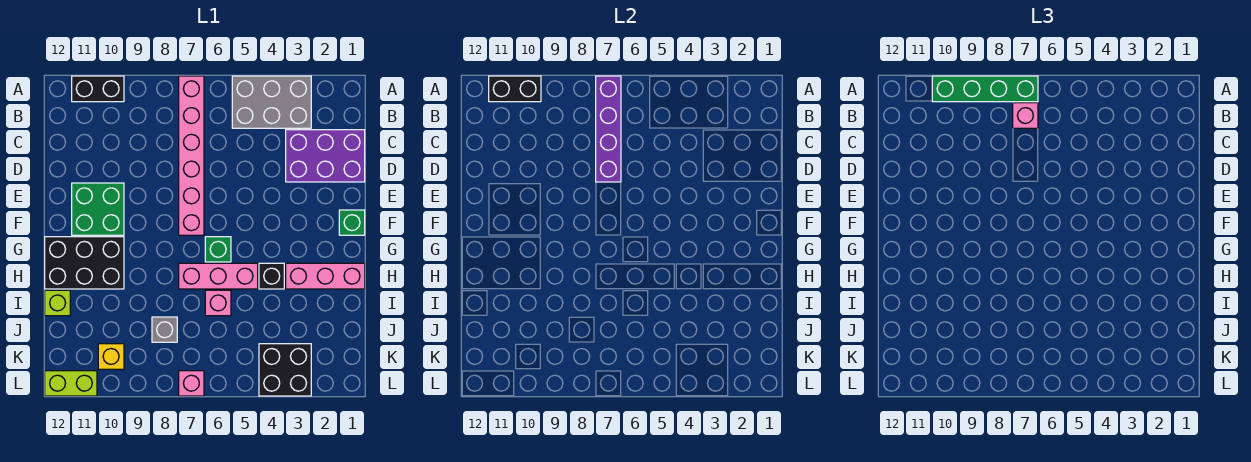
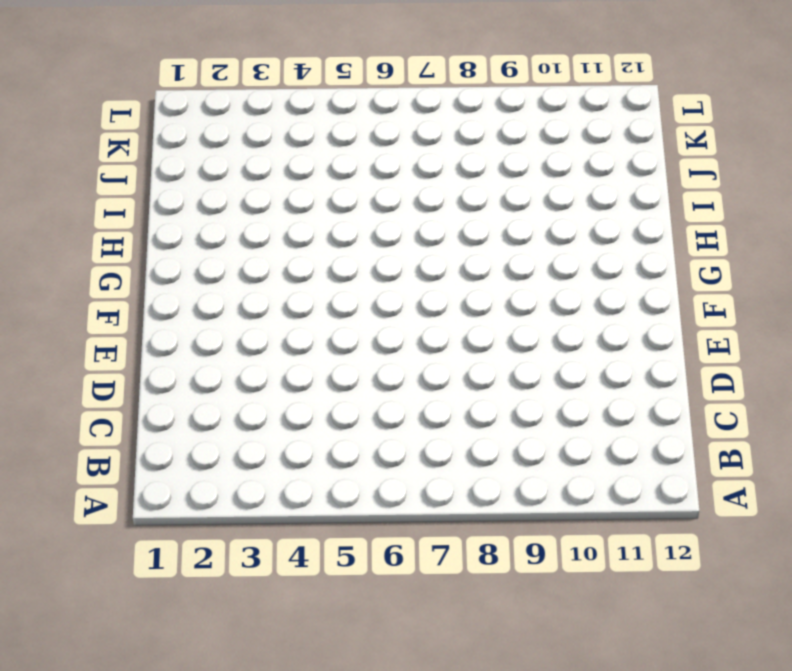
none -> grey brick A3:B5 level 1
none -> pink brick A7:F7 level 1
none -> black brick A10:A11 level 1

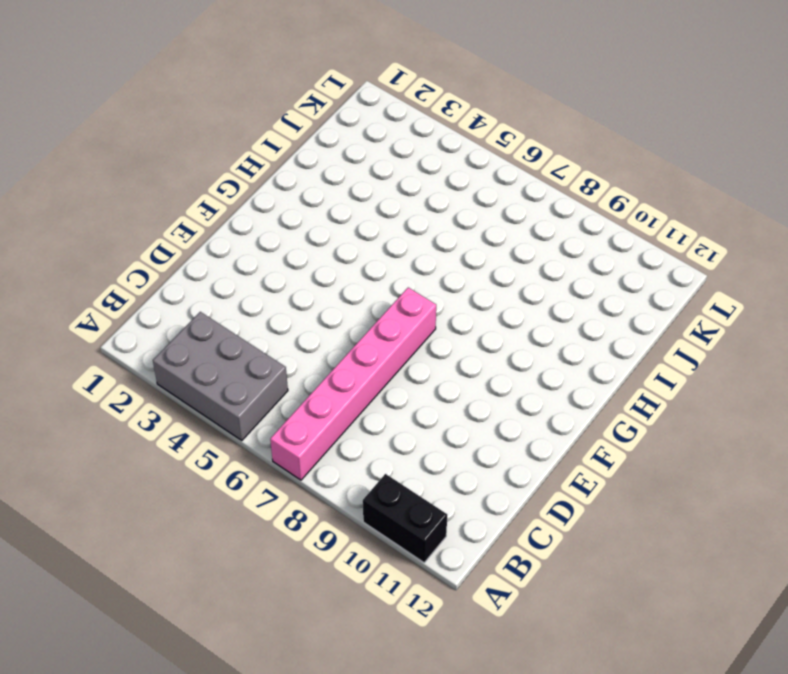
none -> purple brick C1:D3 level 1
none -> green brick E10:F11 level 1
none -> green brick F1 level 1

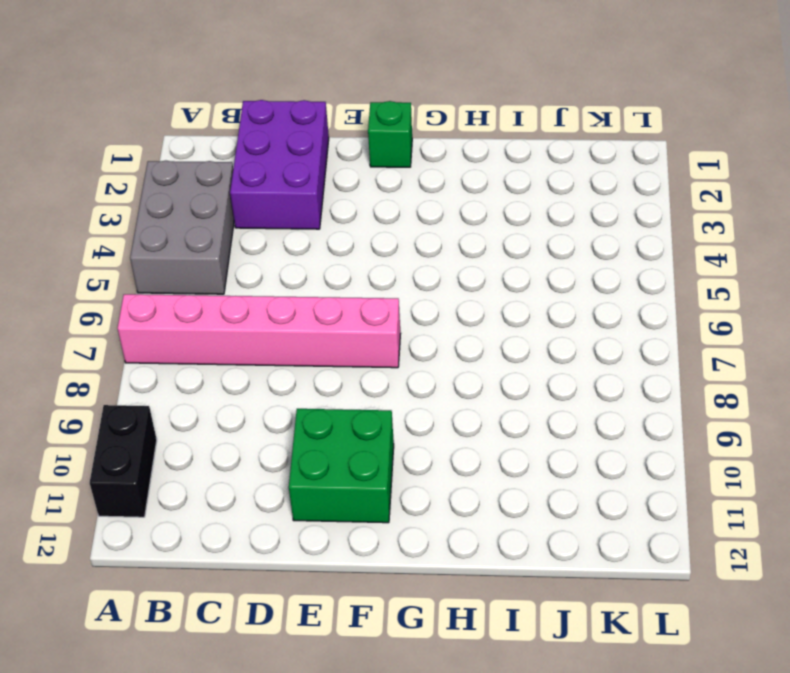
none -> green brick G6 level 1
none -> black brick G10:H12 level 1
none -> pink brick H1:H3 level 1

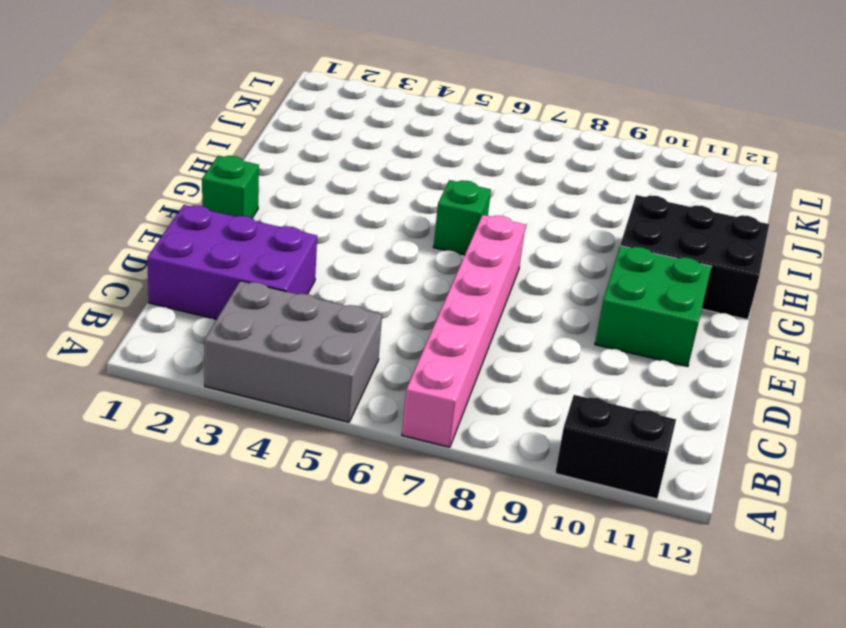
none -> pink brick H1:H3 level 1
none -> black brick H4 level 1
none -> pink brick H5:H7 level 1

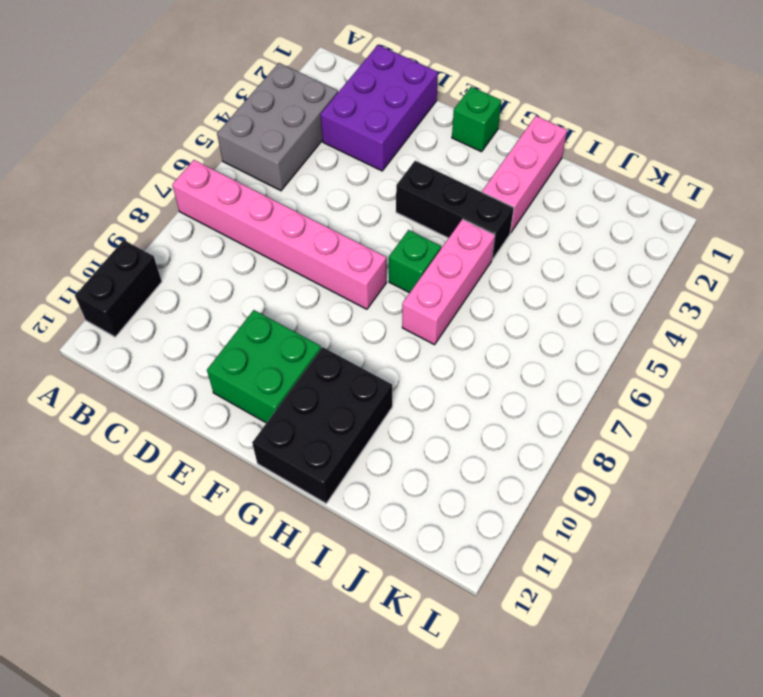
black brick F4:H4 level 1 -> black brick H4 level 1
none -> pink brick I6 level 1
none -> lime brick I12 level 1
none -> grey brick J8 level 1

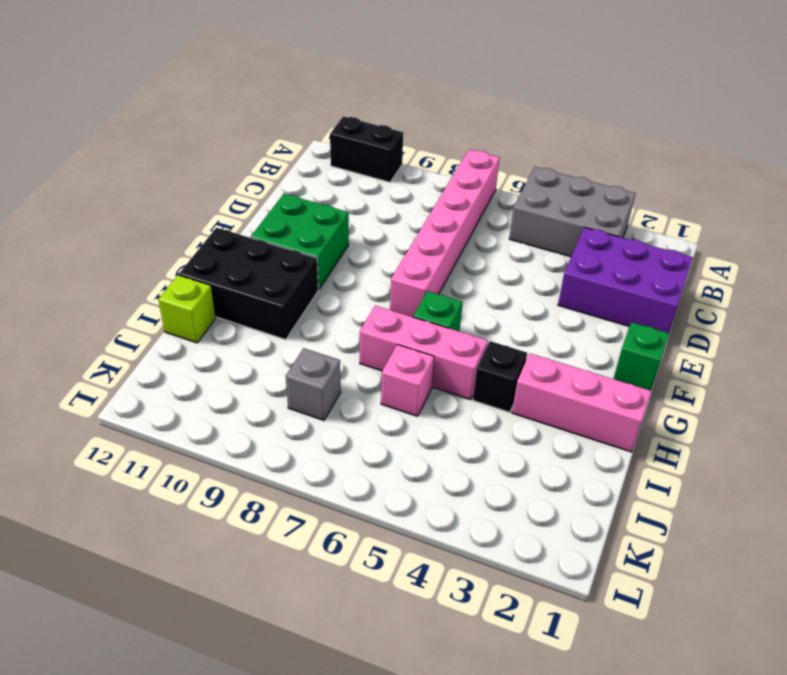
none -> black brick K3:L4 level 1
none -> yellow brick K10 level 1
none -> pink brick L7 level 1

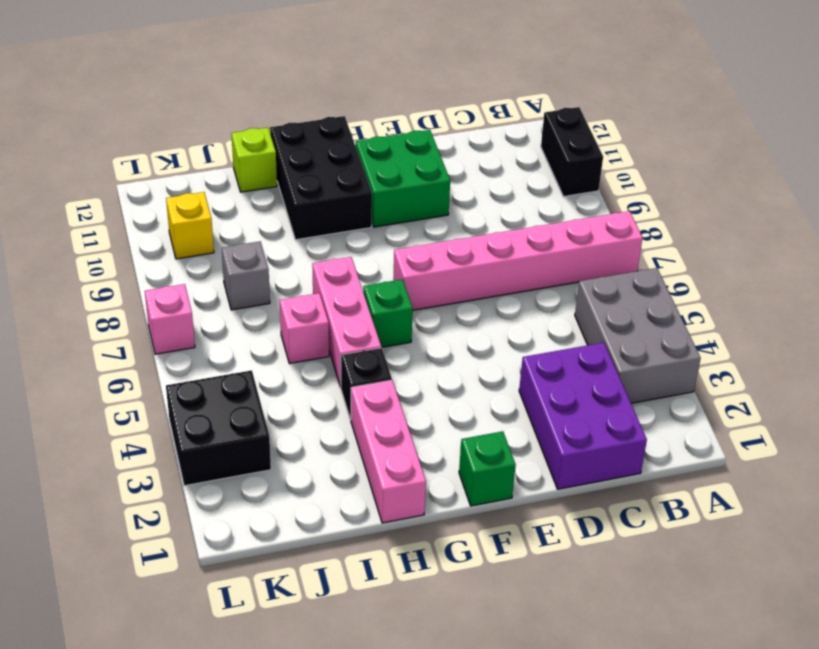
none -> lime brick L11:L12 level 1
none -> purple brick A7:D7 level 2
none -> black brick A10:A11 level 2

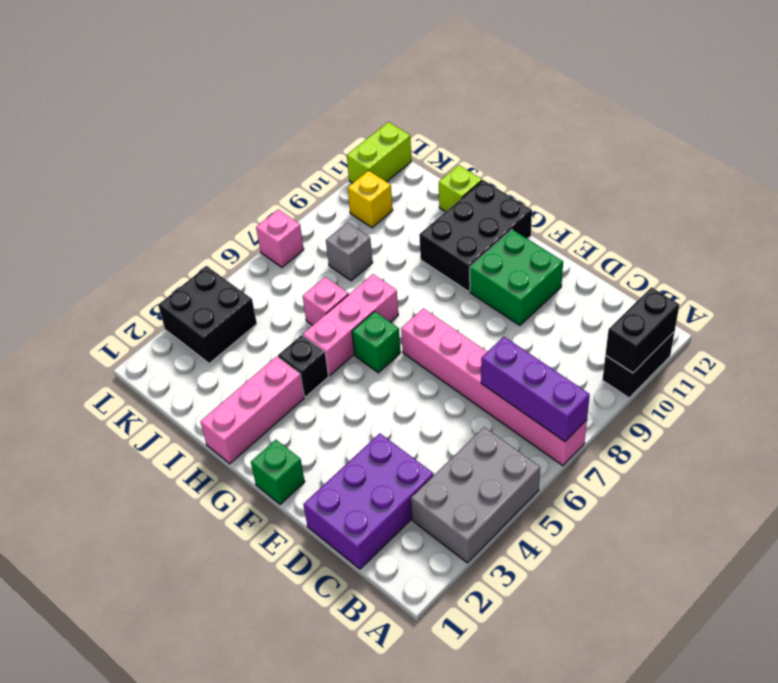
purple brick A7:C7 level 2 -> purple brick A7:D7 level 2
none -> green brick A7:A10 level 3
none -> pink brick B7 level 3

